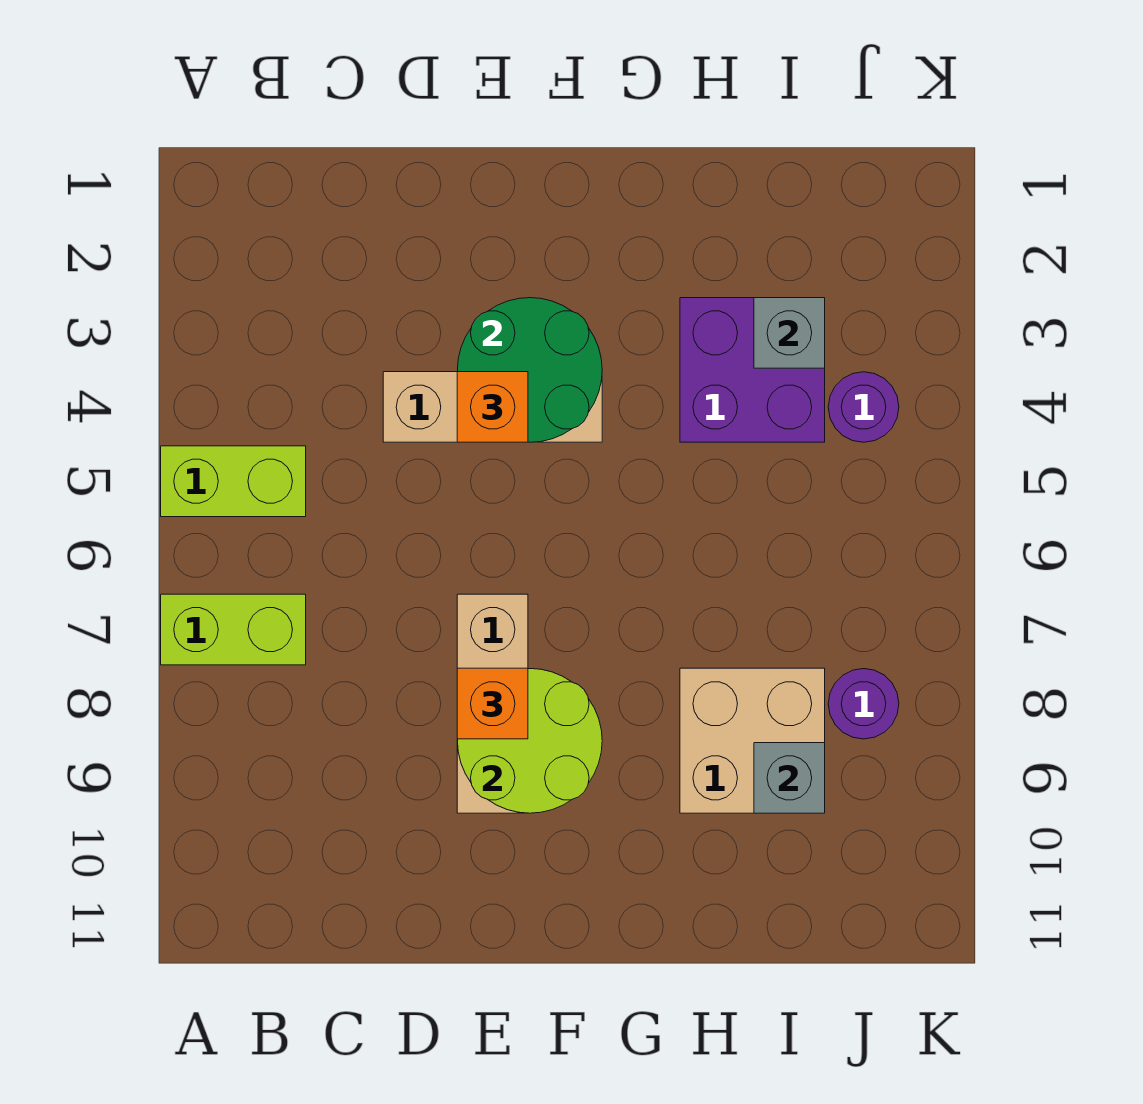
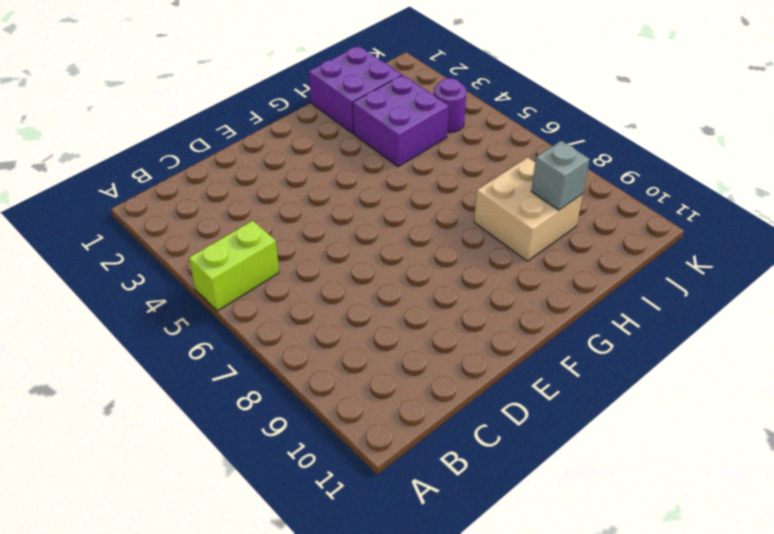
purple brick H1:I2 level 1 -> none
none -> lime brick A7:B7 level 1
none -> tan brick D4:F4 level 1
none -> tan brick E7:E9 level 1

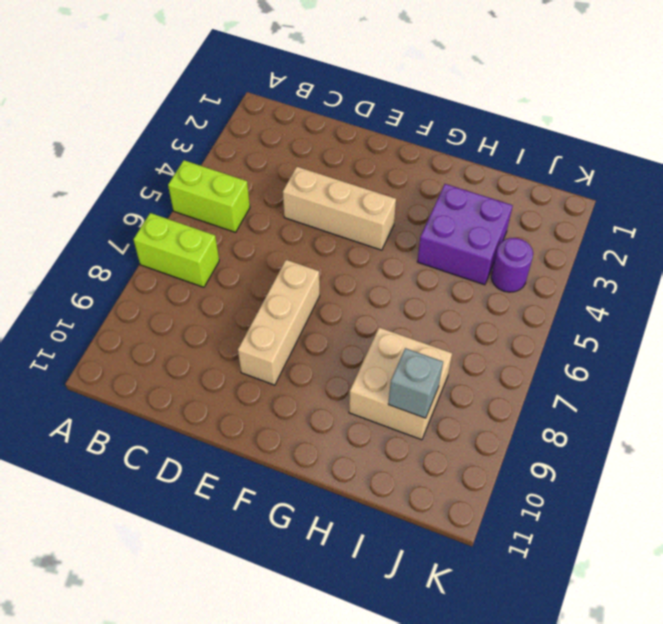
none -> purple round brick J8 level 1
none -> green round brick E3:F4 level 2
none -> lime round brick E8:F9 level 2

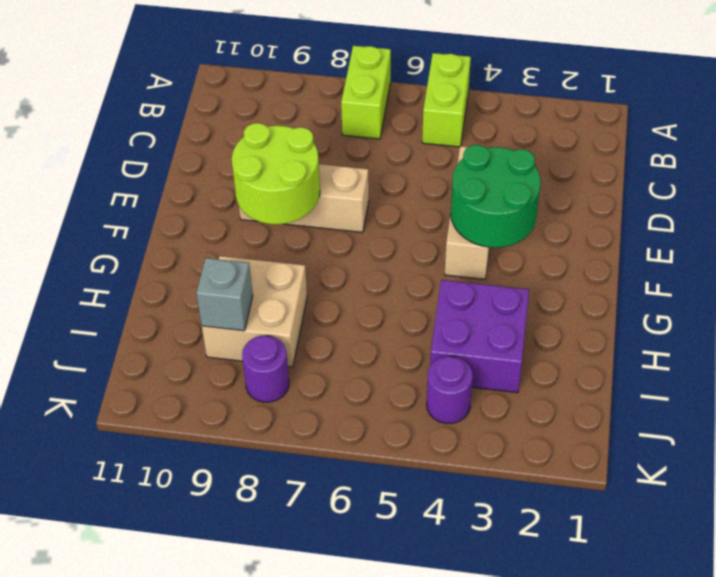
none -> grey brick I3 level 2
none -> orange brick E4 level 3
none -> orange brick E8 level 3

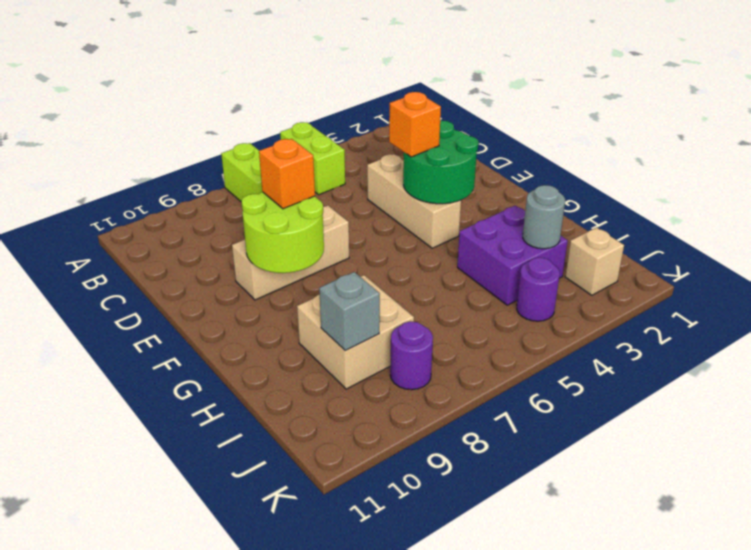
grey round brick I3 level 2 -> grey brick I3 level 2
tan brick J2 level 1 -> none

